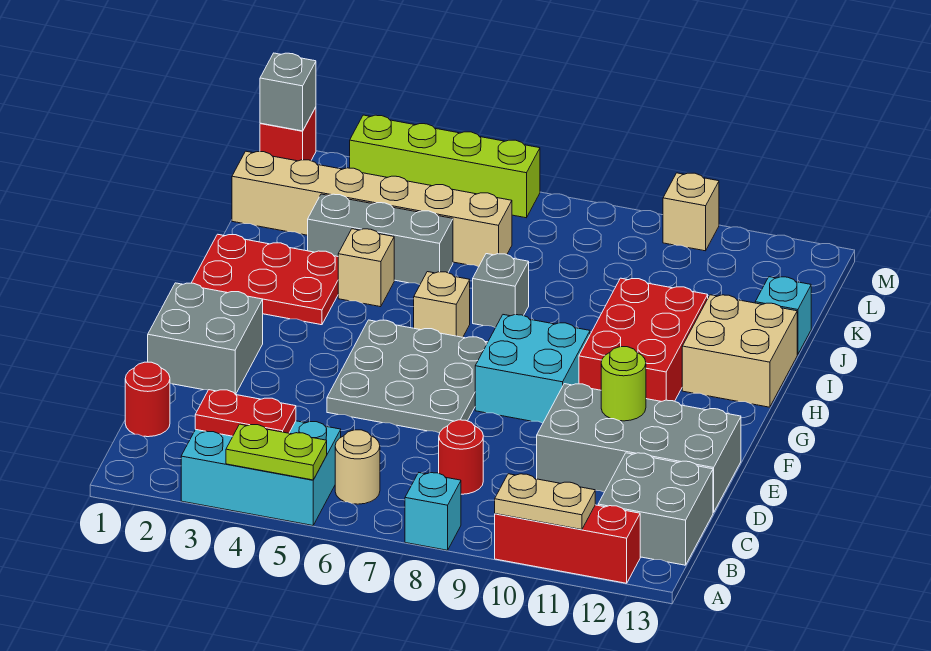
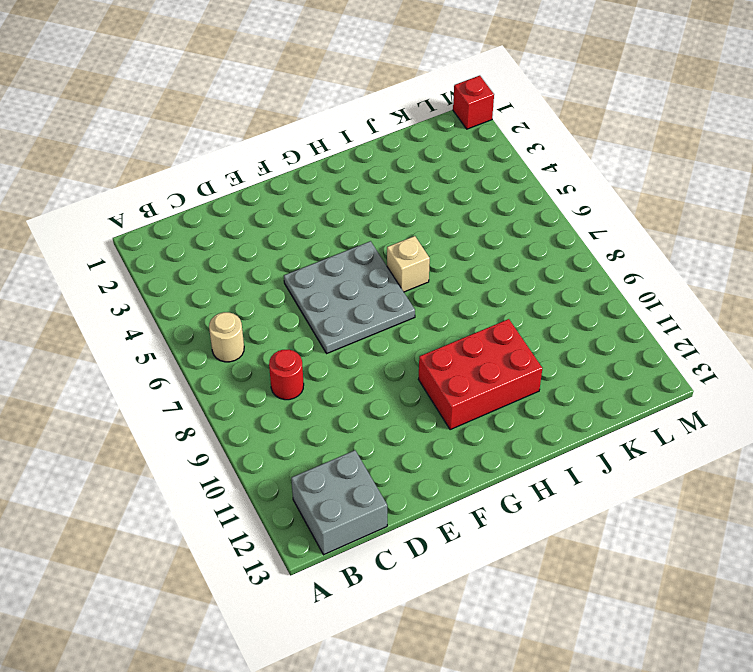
none -> cyan brick A3:B5 level 1
none -> cyan brick A8 level 1
none -> red brick A10:A12 level 1

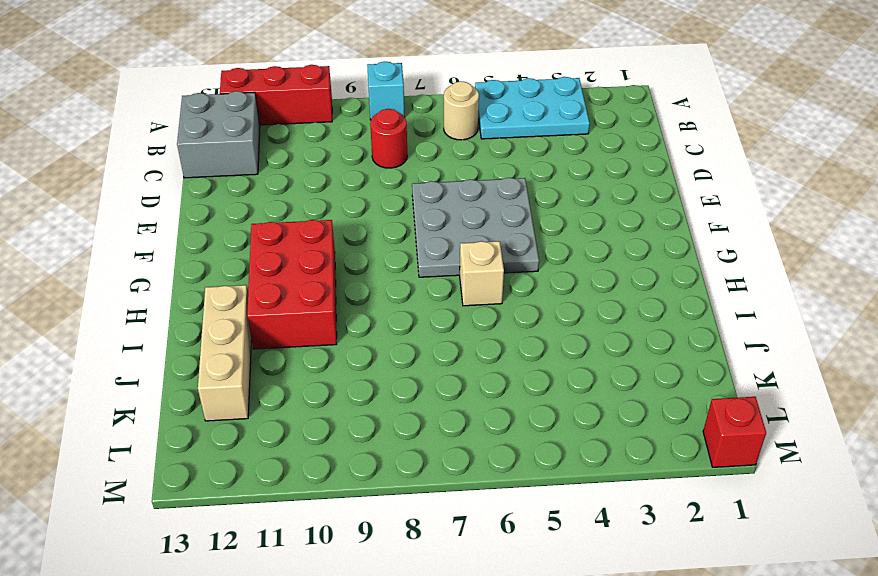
cyan plate A3:B5 level 1 -> cyan brick A3:B5 level 1
tan brick I12:K12 level 1 -> tan brick H12:I13 level 1
none -> red round brick C1 level 1
none -> grey brick D10:E13 level 1
none -> grey brick E1:F2 level 1

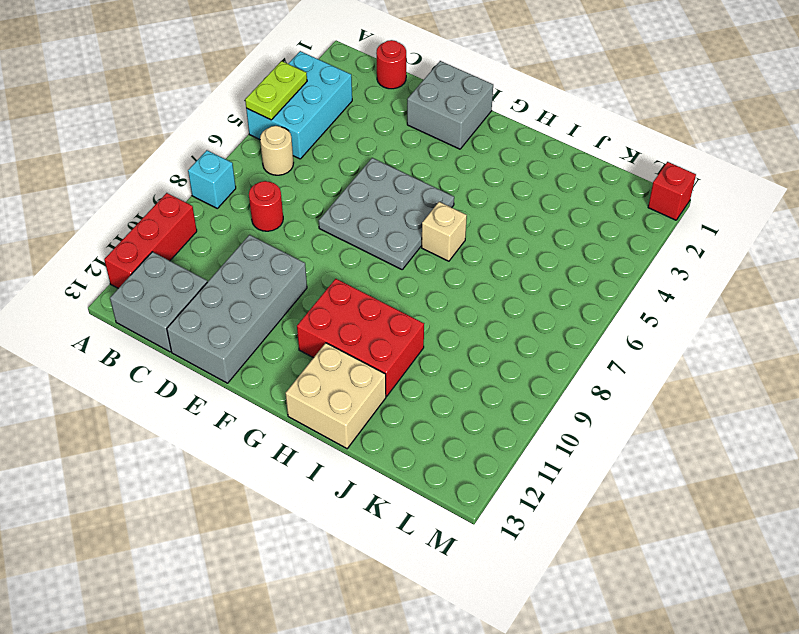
none -> cyan brick F8:G9 level 1
none -> red plate H1:I3 level 1
none -> tan brick I4 level 1

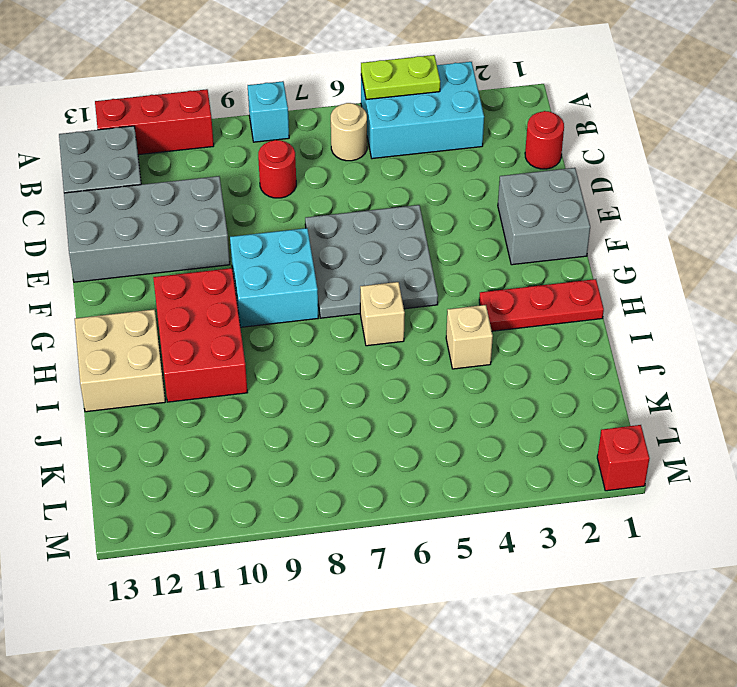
red plate H1:H3 level 1 -> red plate H1:I3 level 1
none -> grey brick I7 level 1
none -> grey brick J3:J5 level 1
none -> cyan brick J13 level 1

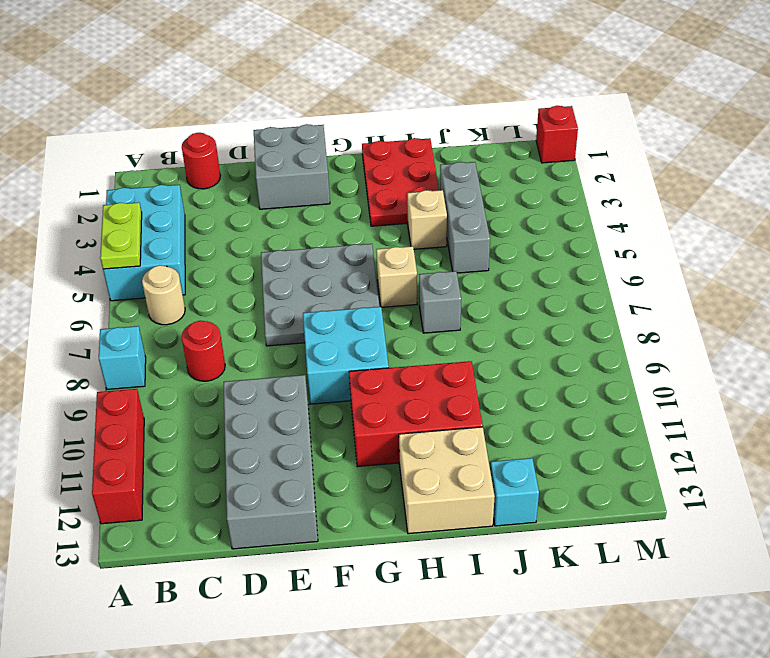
none -> grey brick B12:C13 level 1
none -> tan brick K1:K6 level 1
none -> lime brick M3:M6 level 1

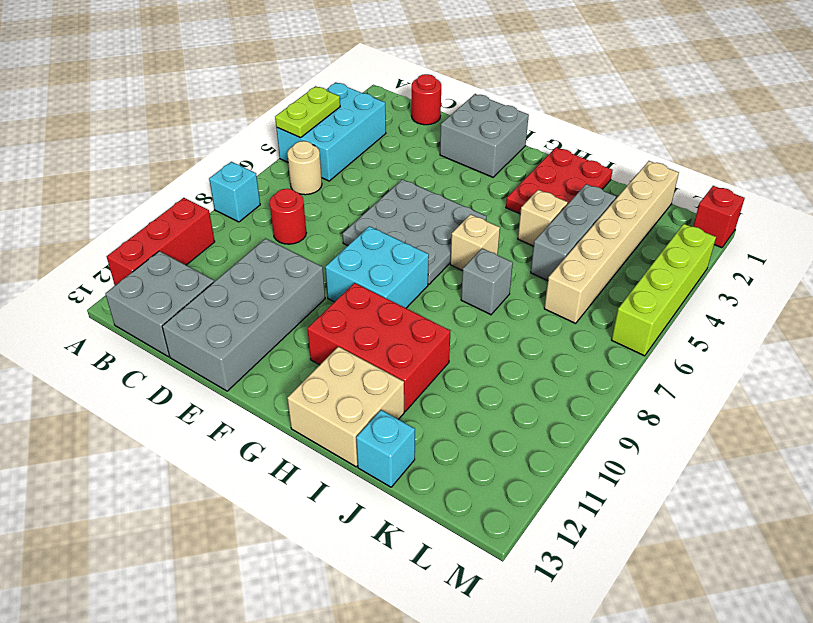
none -> tan brick M10 level 1
none -> tan plate A10:A11 level 2
none -> red plate B3:B4 level 2

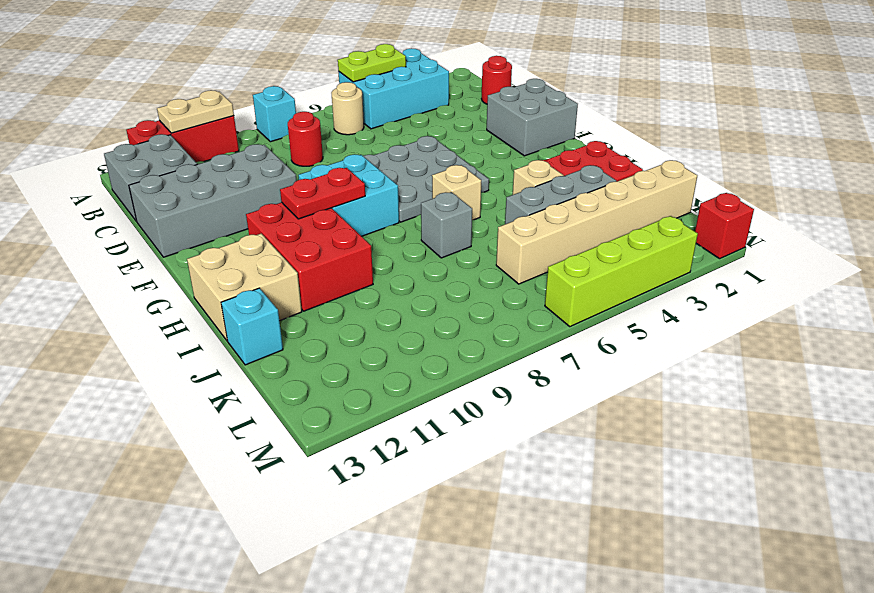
red plate G9:G10 level 2 -> red plate B3:B4 level 2
none -> tan brick M10 level 1
none -> lime round brick E11 level 2
none -> grey brick M1 level 2

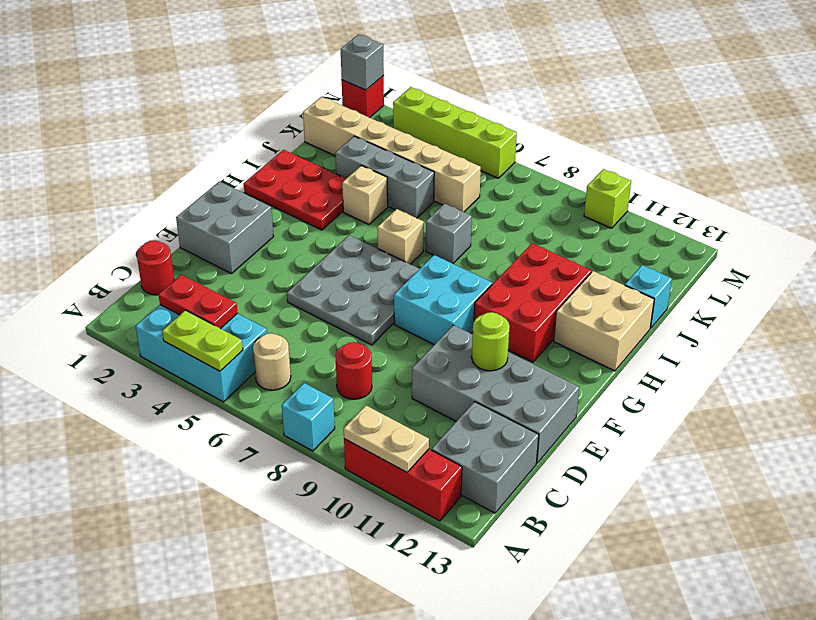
lime brick M10 level 1 -> tan brick M10 level 1

